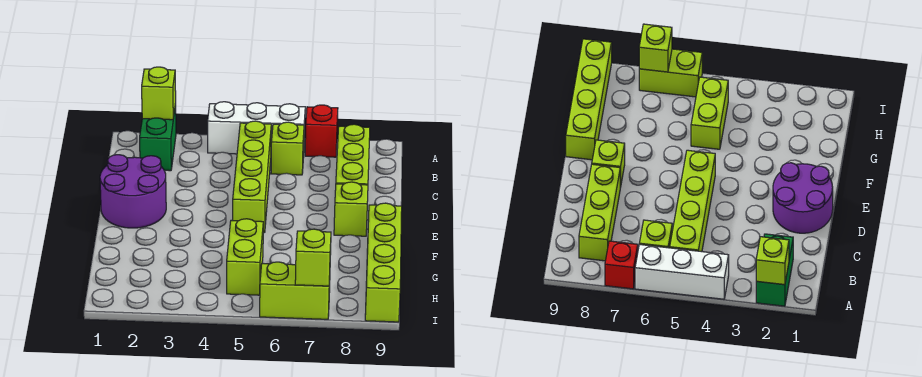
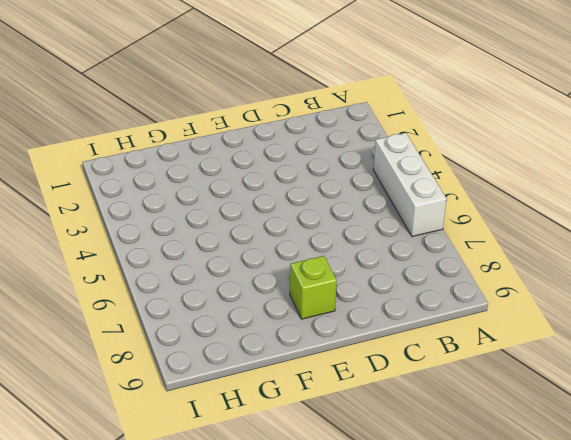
none -> green brick A2:B2 level 1
none -> red brick A7 level 1
none -> lime brick B5:E5 level 1

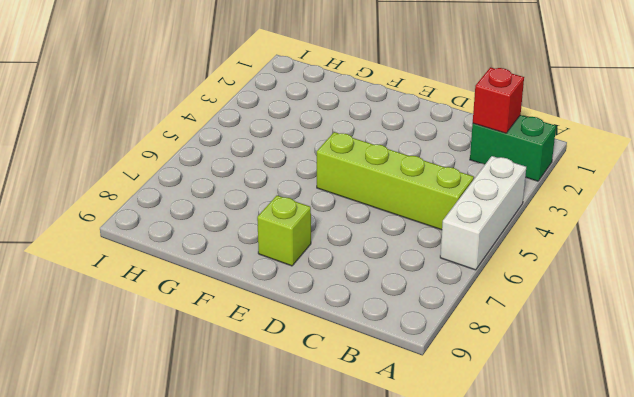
red brick B2 level 2 -> red brick A7 level 1
none -> lime brick B6 level 1
none -> lime brick B8:D8 level 1
none -> purple round brick D1:E2 level 1

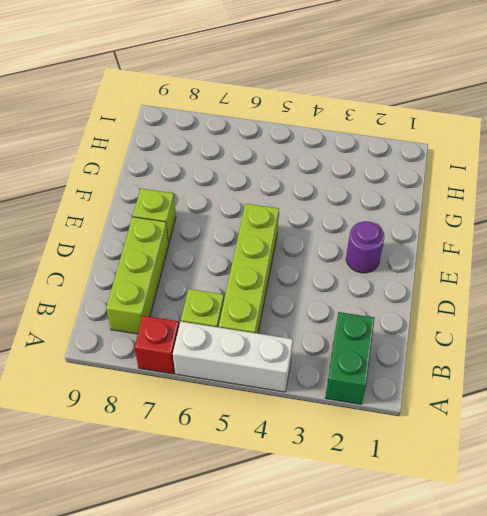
purple round brick E2 level 1 -> purple round brick D1:E2 level 1
none -> lime brick F9:I9 level 1
none -> lime brick G5:H5 level 1
none -> lime brick I6:I7 level 1

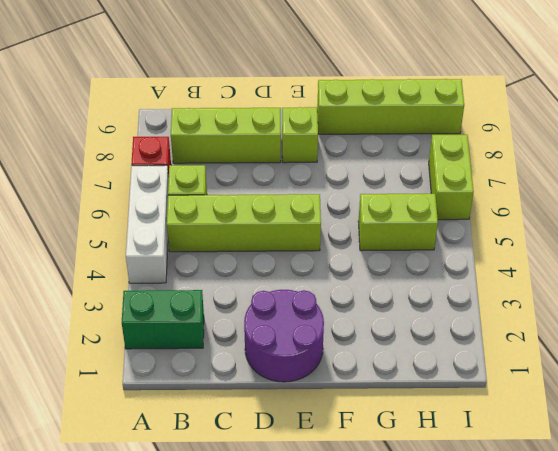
none -> lime brick A2 level 2
none -> lime brick I7 level 2

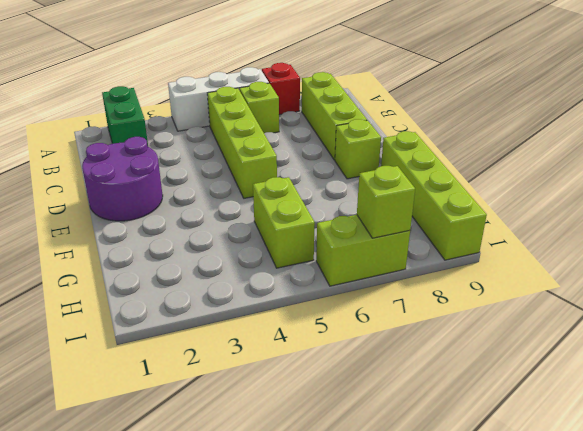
none -> lime brick A2 level 2

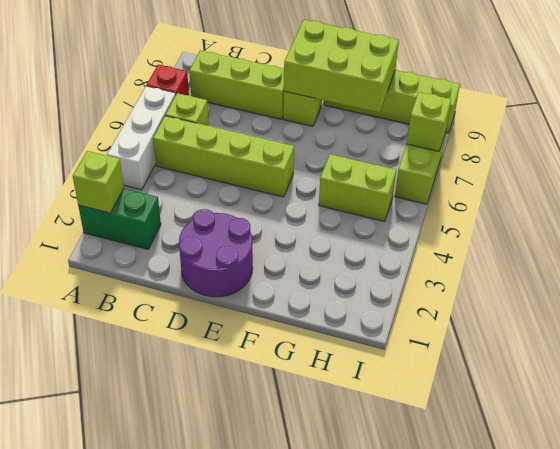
lime brick E8:G9 level 2 -> none

